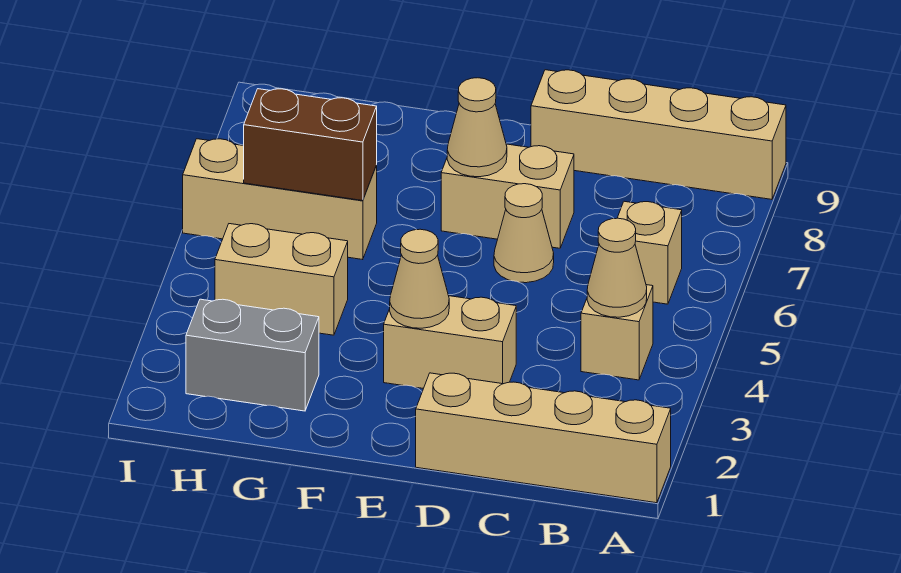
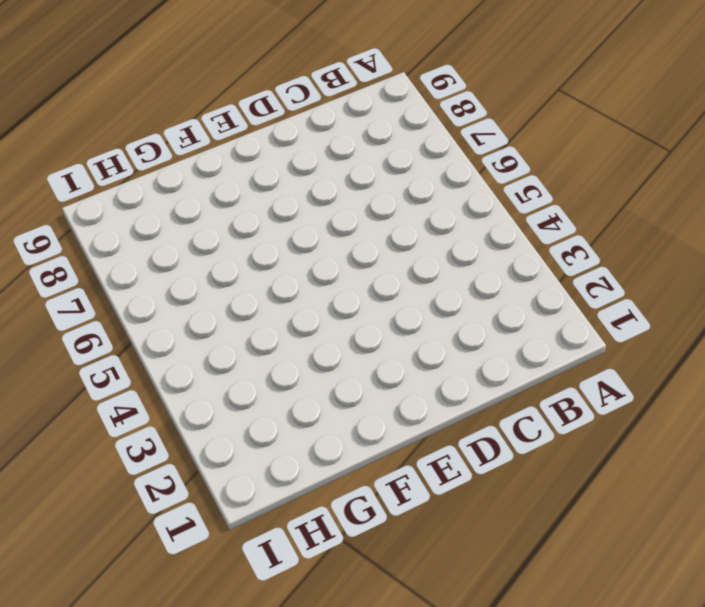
none -> tan brick A1:D1 level 1
none -> tan brick A9:D9 level 1
none -> tan brick B4 level 1

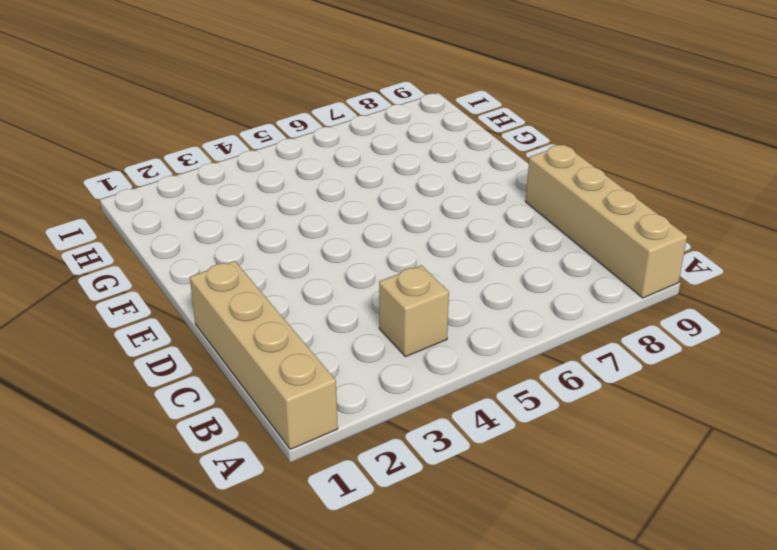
none -> tan brick B6 level 1
none -> tan brick D3:E3 level 1
none -> tan cone D6 level 1

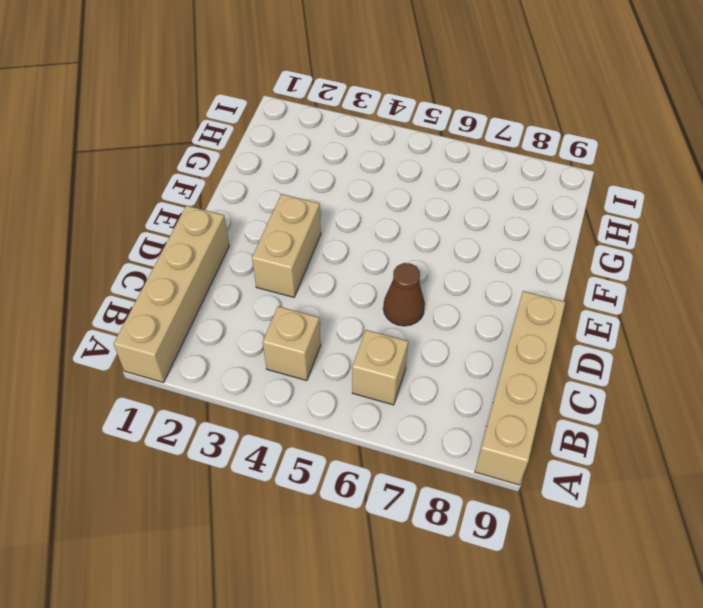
brown cone D6 level 1 -> tan cone D6 level 1
none -> tan brick D7:E7 level 1
none -> grey brick G2:H2 level 1
none -> tan brick G4:H4 level 1

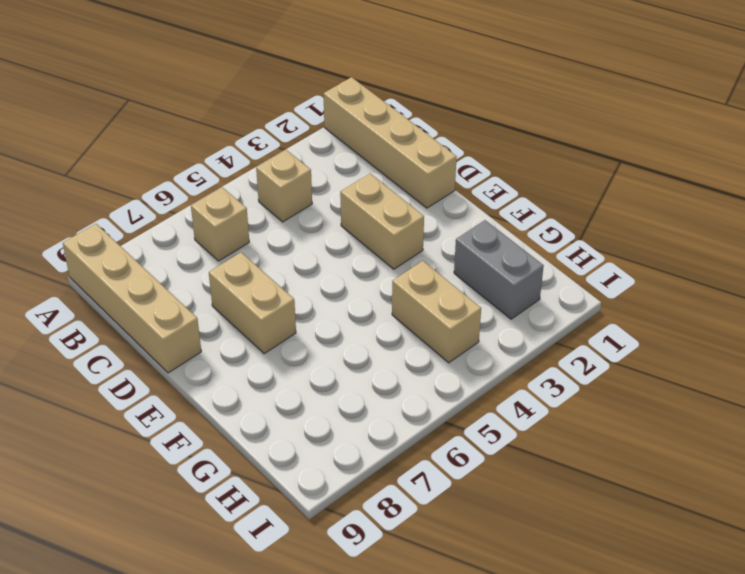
none -> tan cone D6 level 1
none -> tan brick G6:I6 level 1
none -> tan cone B4 level 2

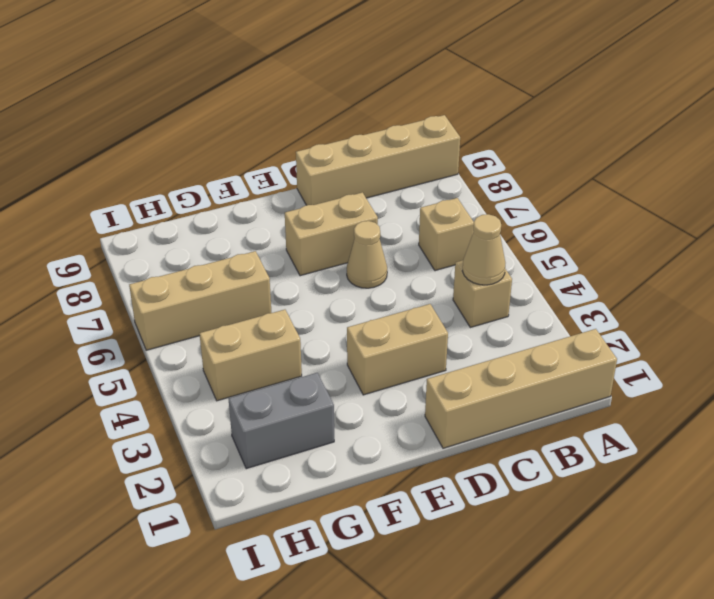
none -> tan cone E3 level 2
none -> tan cone E7 level 2
none -> brown brick G6:H6 level 2

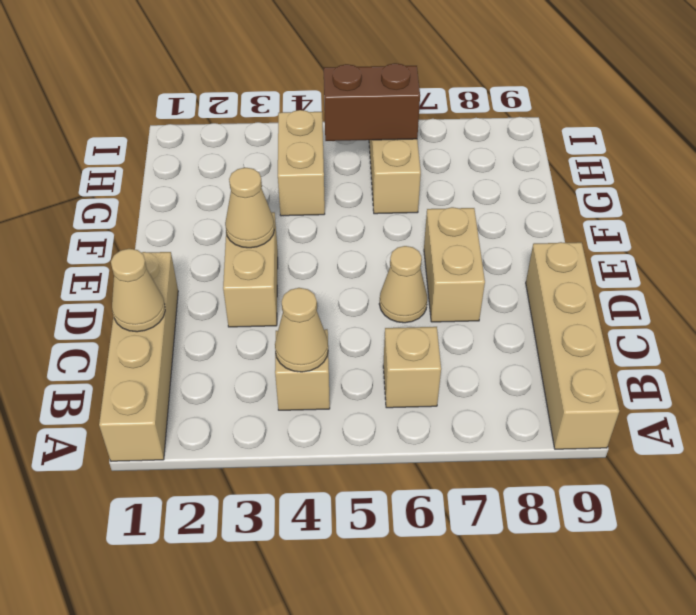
tan cone C1 level 2 -> tan cone E7 level 2
brown brick H5:H6 level 2 -> brown brick G6:H6 level 2
none -> grey brick G2:H2 level 1

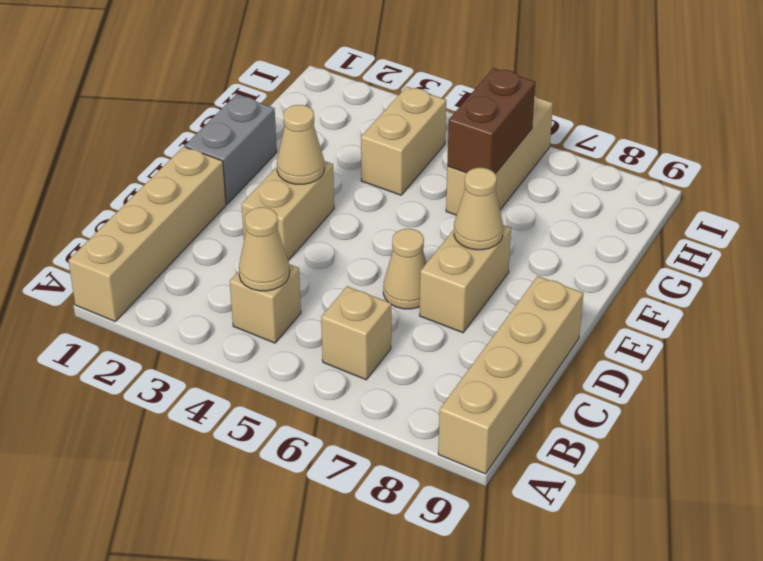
grey brick E1:F1 level 1 -> grey brick G2:H2 level 1

